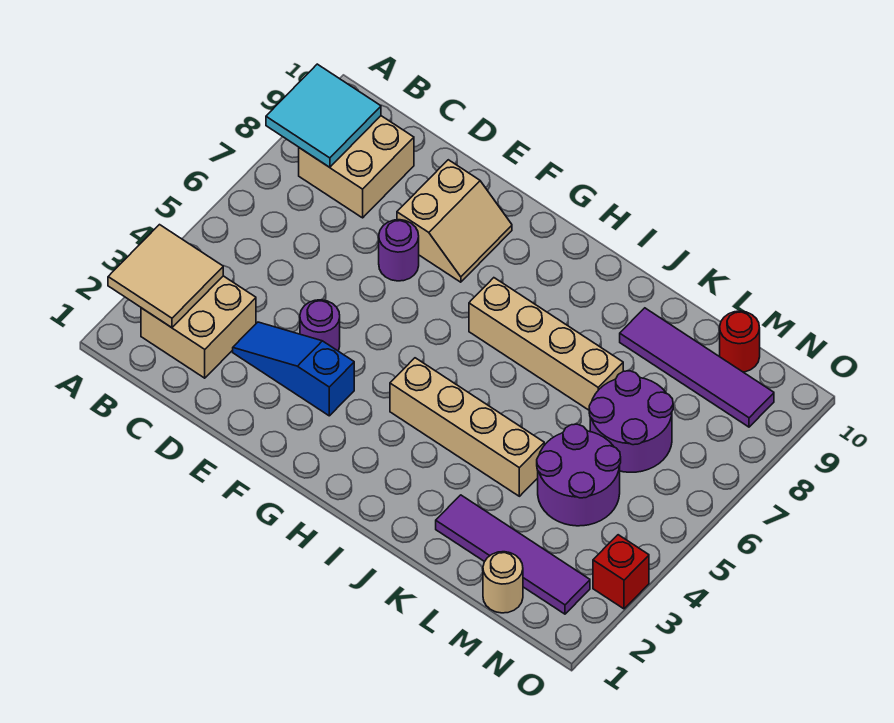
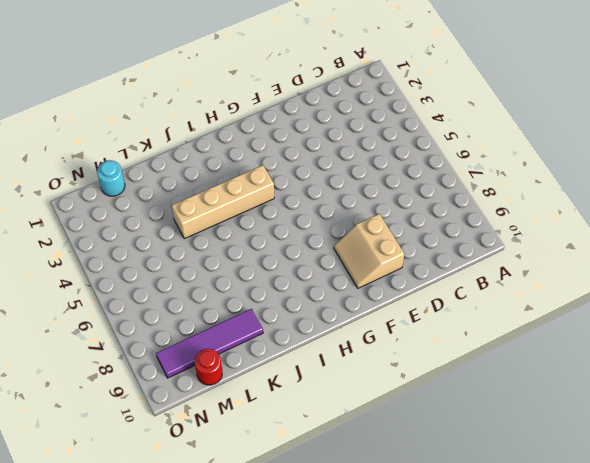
cyan round brick M1 level 1 -> tan round brick M1 level 1
none -> tan brick B2:C3 level 1
none -> tan brick B8:C9 level 1
none -> blue slope D3:F3 level 1 top F

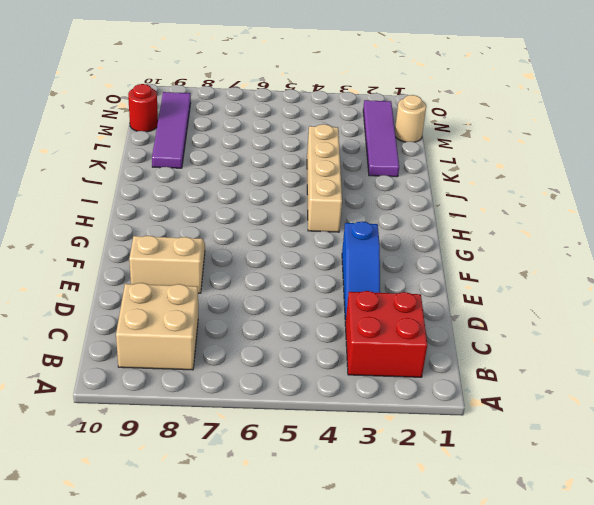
red brick B2:C3 level 1 -> tan brick B2:C3 level 1
none -> purple round brick E4 level 1
none -> purple round brick E7 level 1
none -> tan brick H7:K7 level 1

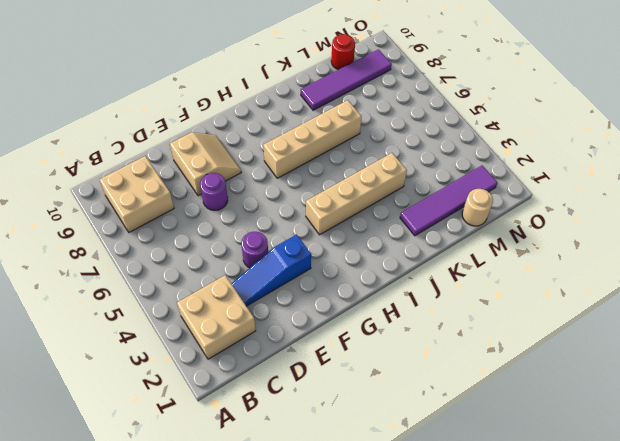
none -> purple round brick L4:M5 level 1
none -> purple round brick L6:M7 level 1
none -> red brick O3 level 1

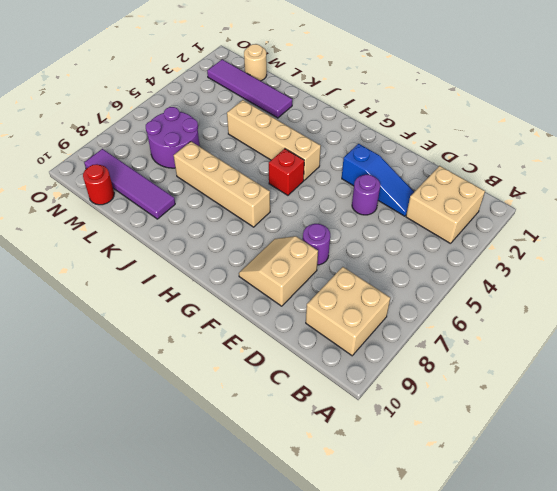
red brick H5 level 1 -> red brick O3 level 1
none -> purple round brick L4:M5 level 1
none -> tan tile A2:B3 level 2
none -> cyan tile A8:B9 level 2

